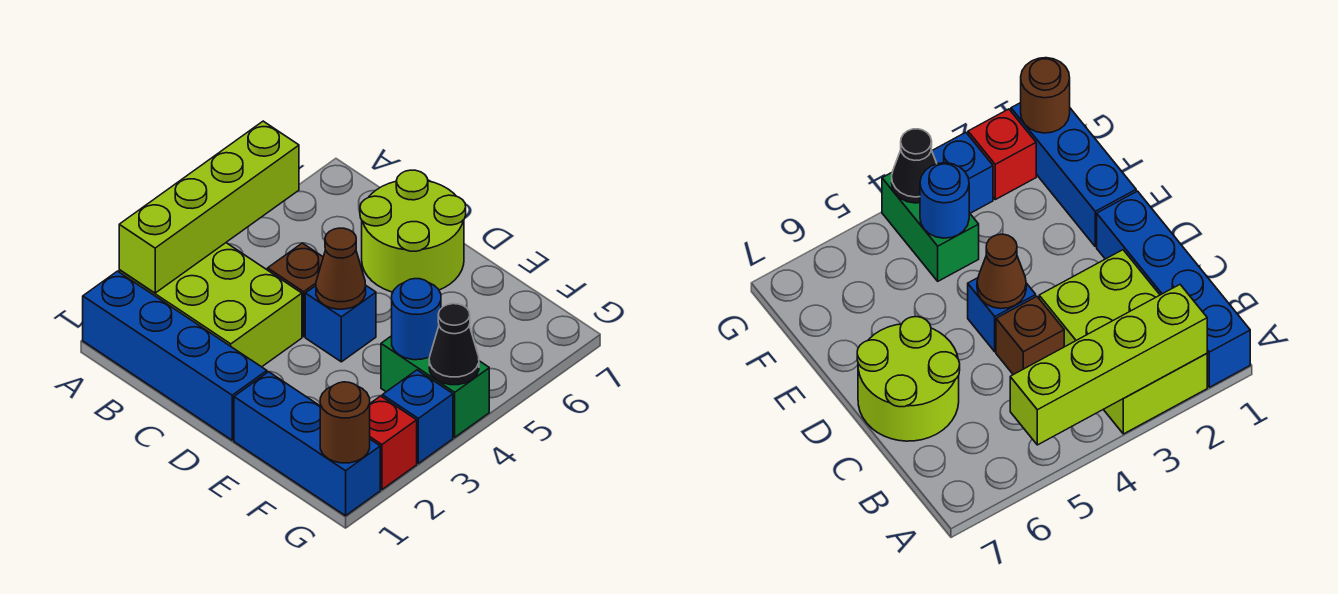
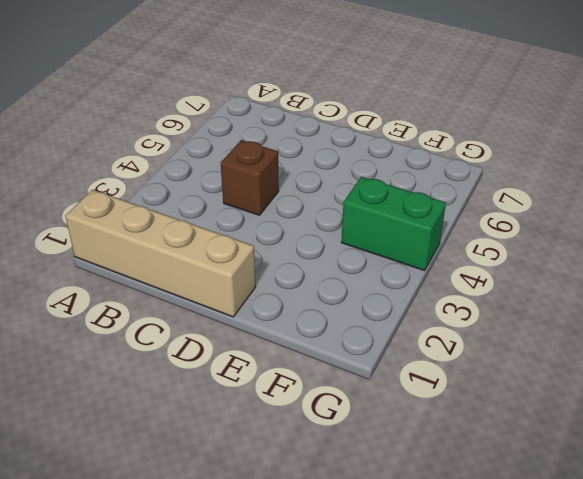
tan brick A1:D1 level 1 -> blue brick A1:D1 level 1
none -> lime brick A2:C3 level 1
none -> lime round brick C6:D7 level 1
none -> blue brick D4 level 1

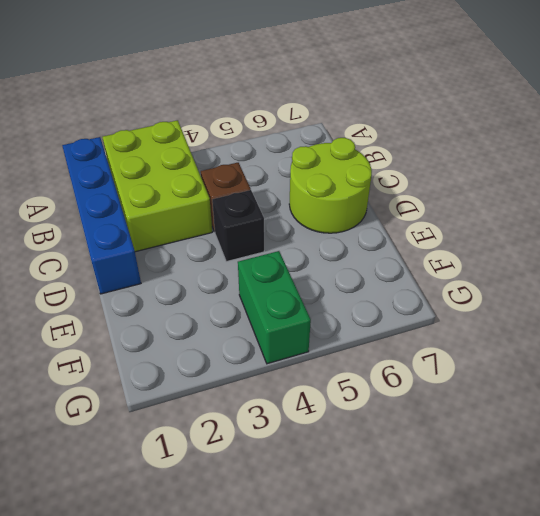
black brick D4 level 1 -> blue brick D4 level 1
none -> blue brick E1:G1 level 1
none -> red brick G2 level 1
none -> blue brick G3 level 1

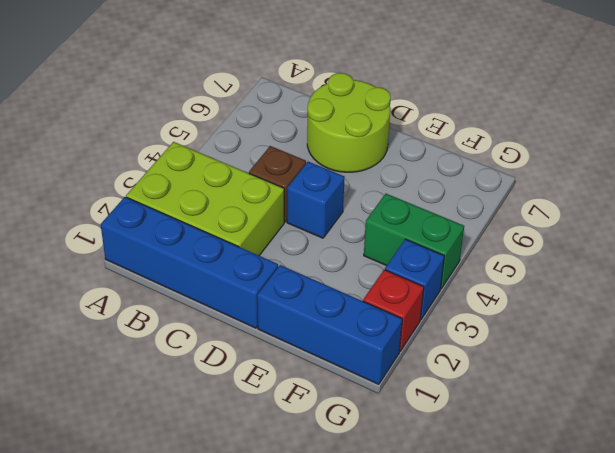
none -> lime brick A2:A5 level 2
none -> brown cone D4 level 2
none -> blue round brick F4 level 2

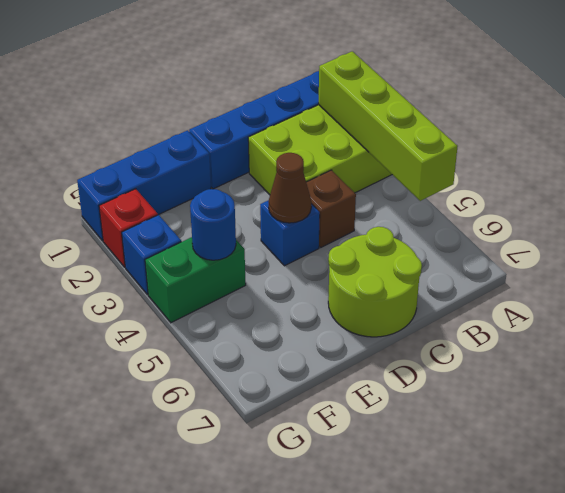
none -> brown round brick G1 level 2
none -> black cone G4 level 2

